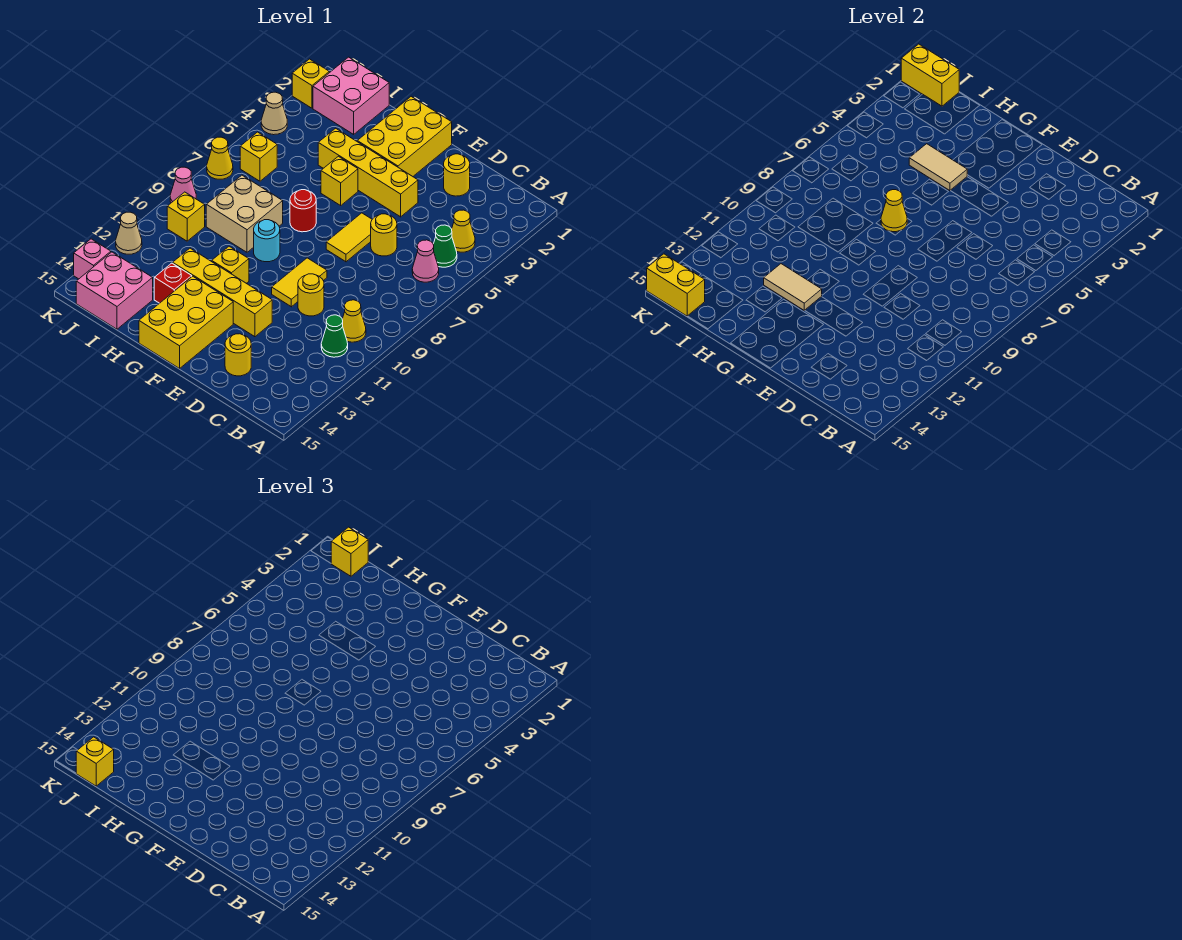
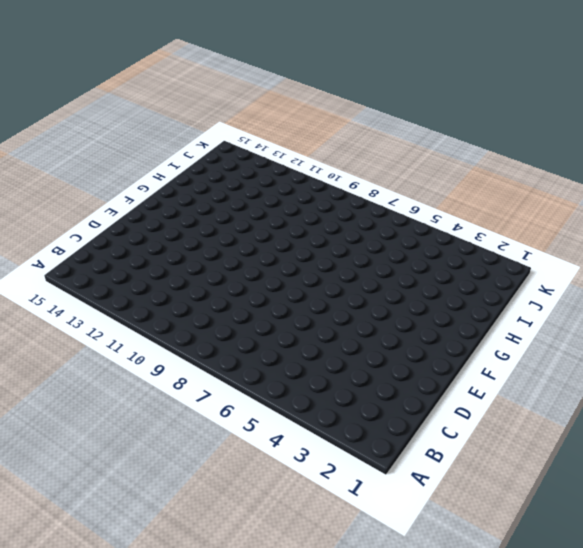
none -> yellow cone B4 level 1
none -> green cone B5 level 1
none -> pink cone B6 level 1
none -> yellow cone B10 level 1

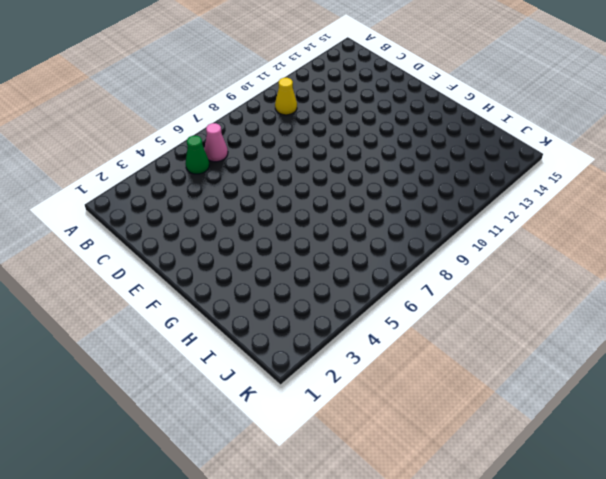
none -> yellow cone B4 level 1
none -> green cone B11 level 1
none -> yellow round brick D2 level 1
none -> yellow round brick D6 level 1

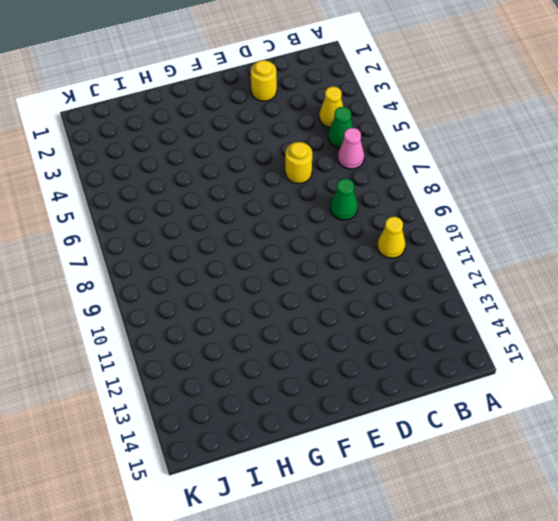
green cone C8 level 1 -> green cone B11 level 1
none -> yellow round brick D10 level 1
none -> yellow round brick D14 level 1
none -> yellow brick E4:H4 level 1
none -> yellow tile E6:E7 level 1

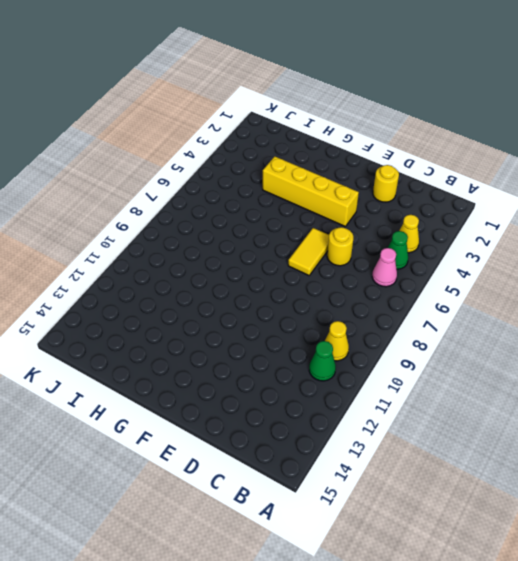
none -> yellow round brick D10 level 1
none -> yellow round brick D14 level 1
none -> yellow tile E9:E10 level 1
none -> yellow brick E12:H12 level 1

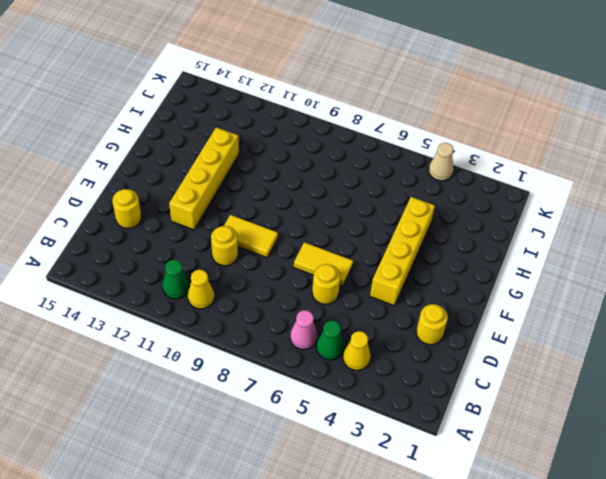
none -> yellow brick F1:G3 level 1
none -> yellow brick F13:G15 level 1
none -> yellow brick G5 level 1
none -> red round brick G7 level 1

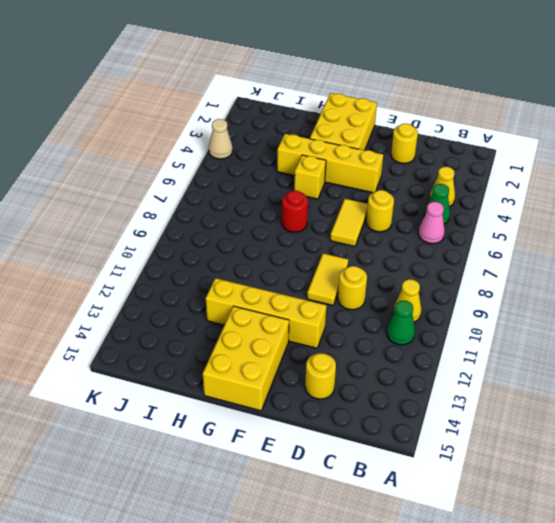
none -> cyan round brick G9 level 1
none -> yellow brick G11 level 1
none -> tan brick H8:I9 level 1
none -> red brick H13 level 1

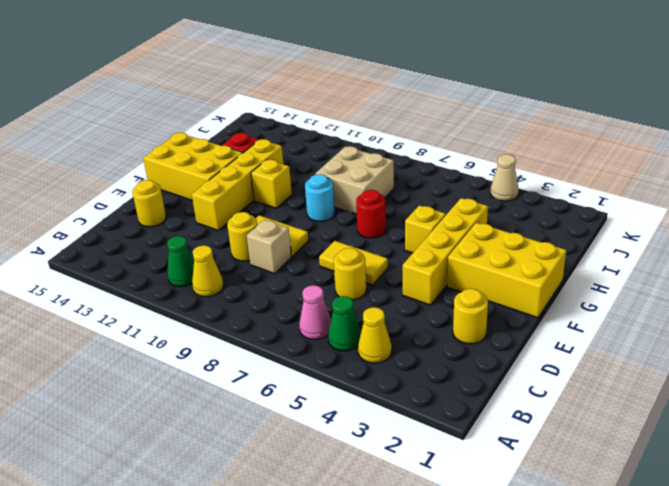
tan brick D9 level 1 -> none
none -> pink brick I1:J2 level 1
none -> pink brick I14:J15 level 1
none -> yellow brick J6 level 1
none -> yellow brick J10 level 1

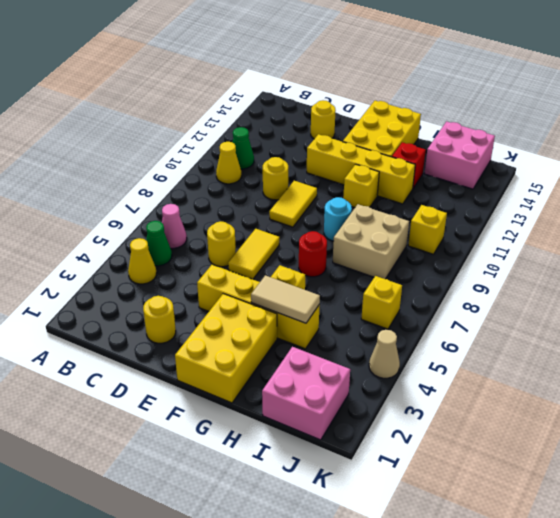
none -> yellow brick K2 level 1
none -> yellow cone K7 level 1
none -> pink cone K9 level 1
none -> tan cone K12 level 1

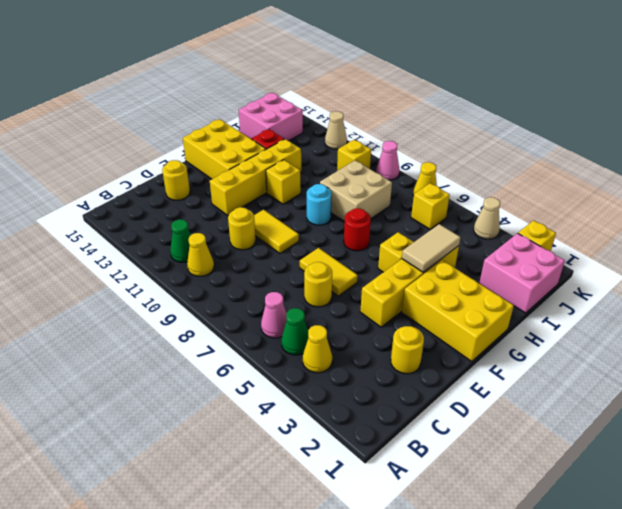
none -> pink brick K14 level 1
none -> yellow cone G7 level 2
none -> tan tile G12:H12 level 2
none -> yellow brick J1:K1 level 2

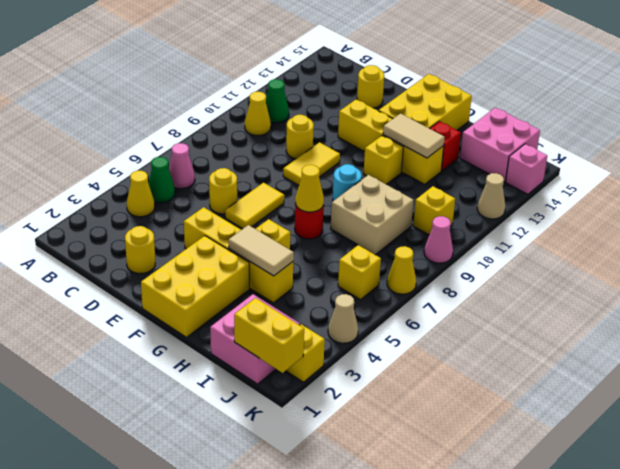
none -> yellow brick J15:K15 level 2
none -> yellow brick J1 level 3
none -> yellow brick J15 level 3

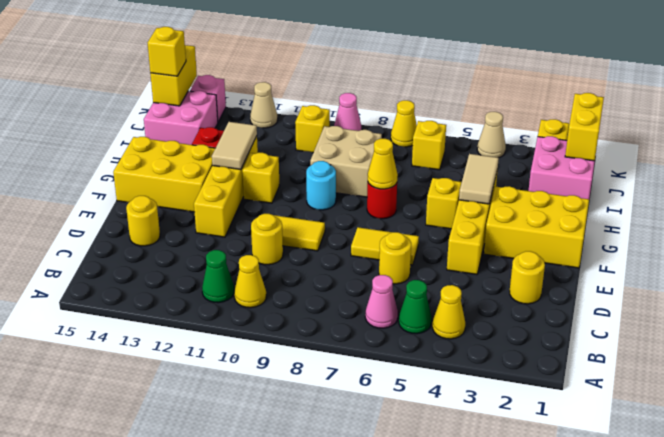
none -> yellow brick J1 level 3

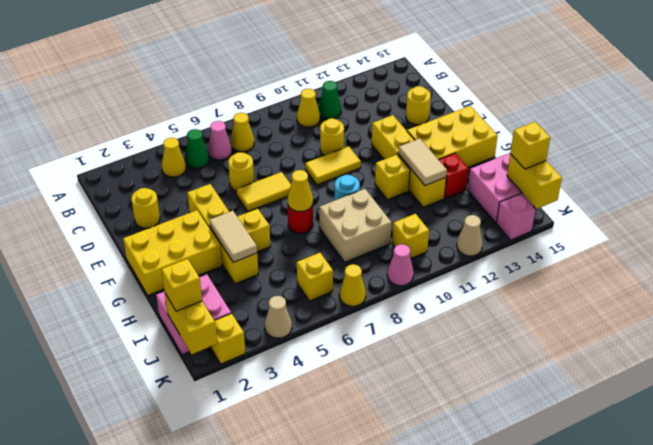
yellow cone B7 level 1 -> none

